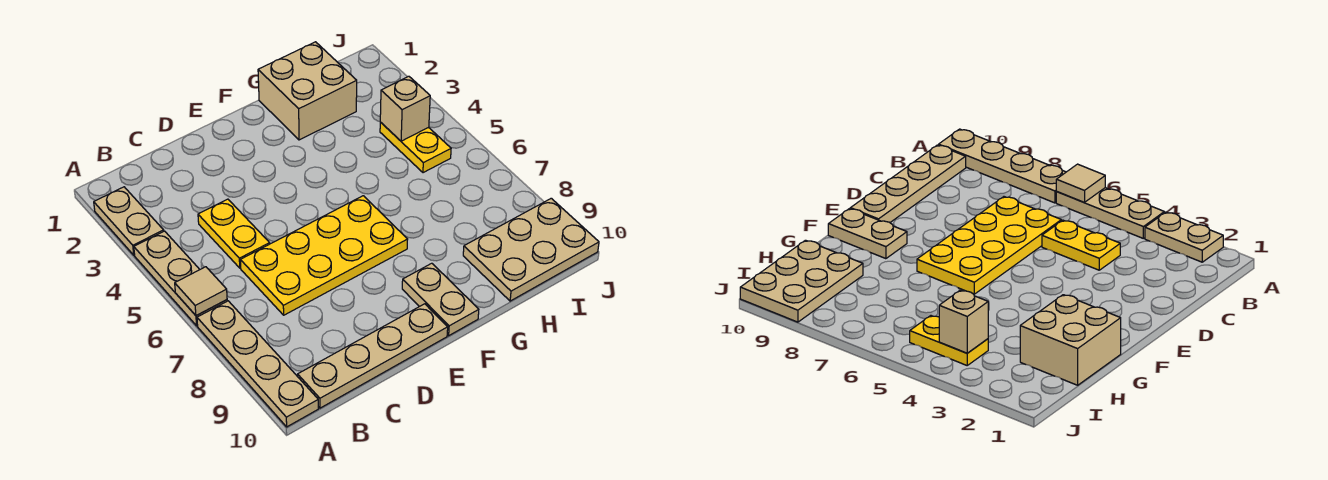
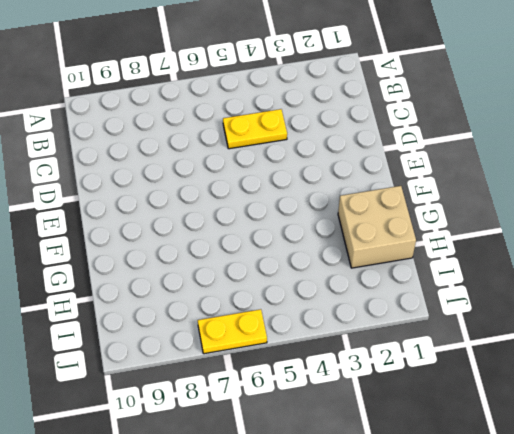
yellow plate J6:J7 level 1 -> yellow plate I4:I5 level 1
none -> tan plate A2:A3 level 1
none -> tan plate A4:A6 level 1
none -> tan plate A7:A10 level 1

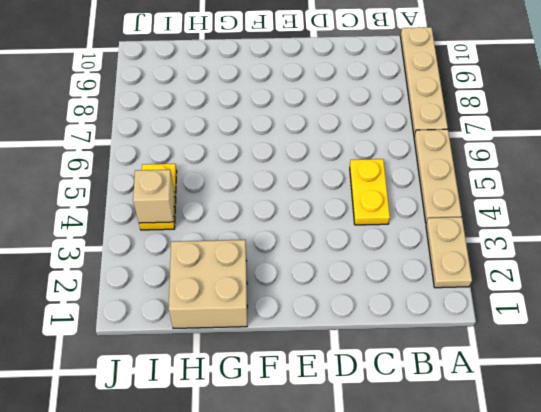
none -> tan plate B10:E10 level 1
none -> yellow plate C6:F7 level 1
none -> tan plate F9:F10 level 1

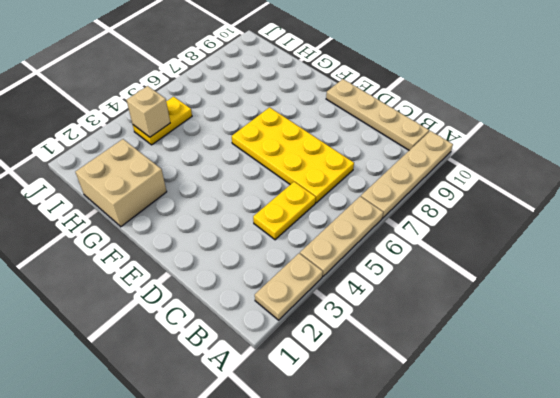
none -> tan plate F9:F10 level 1
none -> tan plate H9:J10 level 1
none -> tan tile A6 level 2

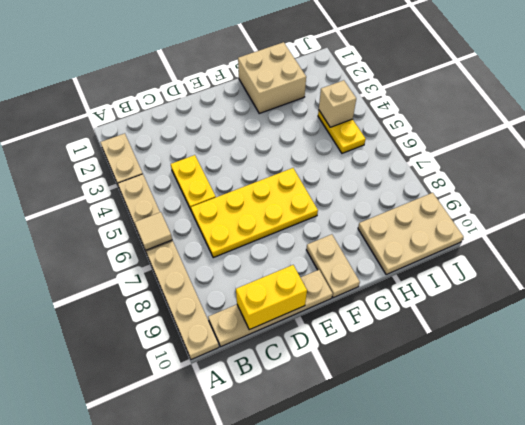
yellow brick C10:D10 level 2 -> none

